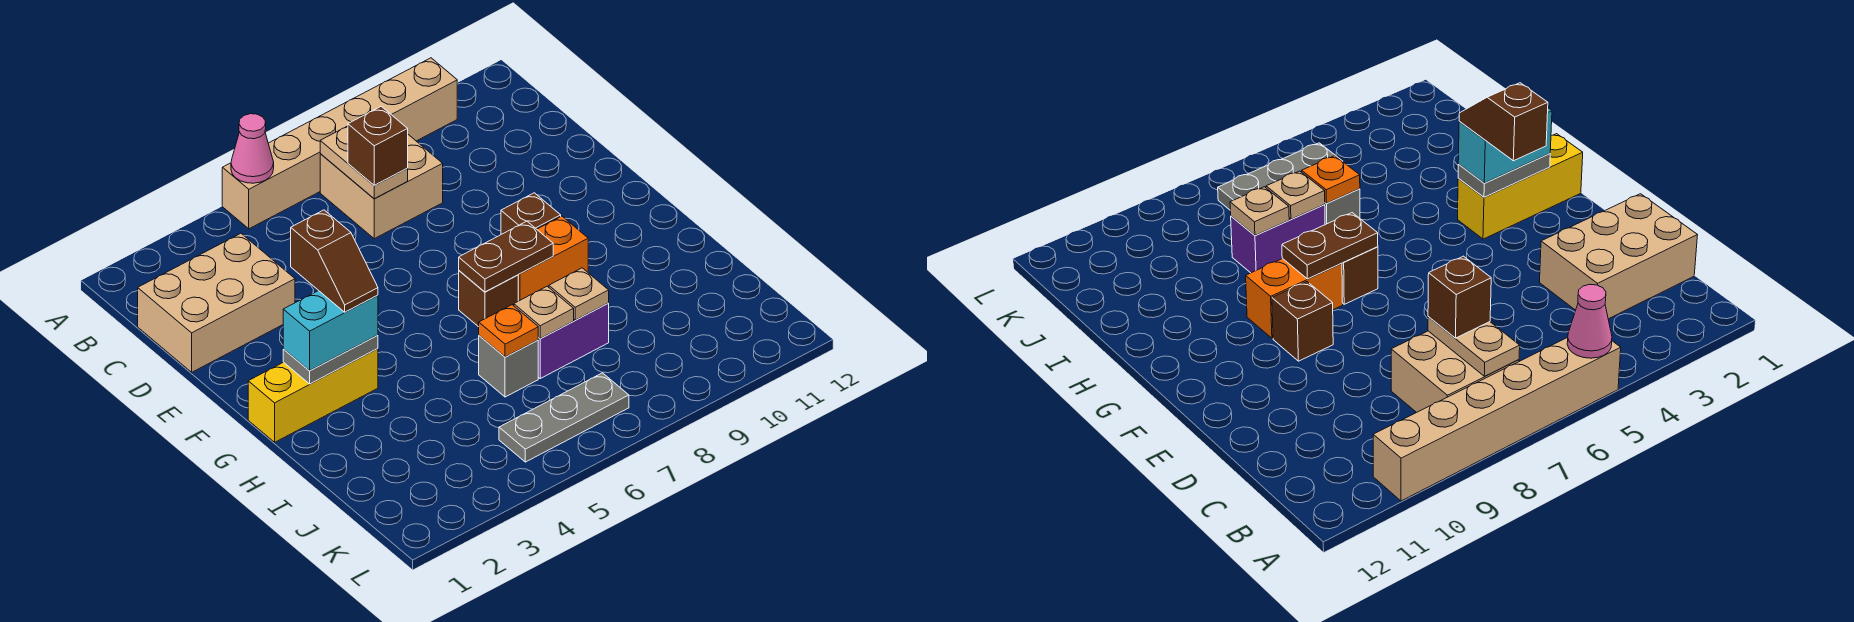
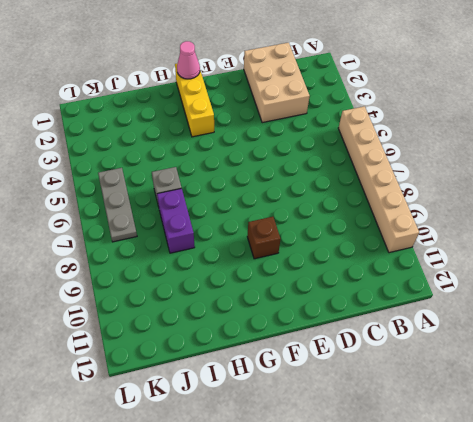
pink cone G1 level 2 -> pink cone A5 level 2
none -> tan brick B7:C8 level 1
none -> brown brick G7 level 1
none -> orange brick G8:G9 level 1

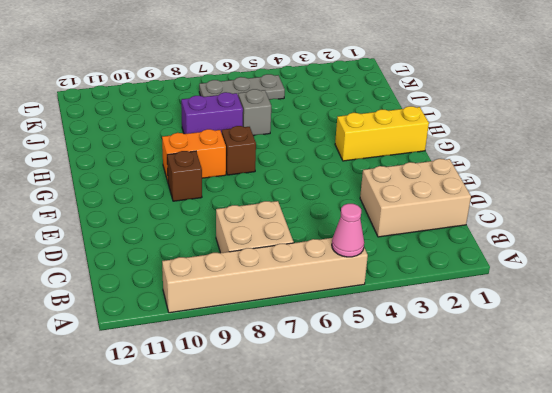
none -> tan plate B7:C7 level 2
none -> grey plate G2:G3 level 2
none -> brown plate G7:G8 level 2

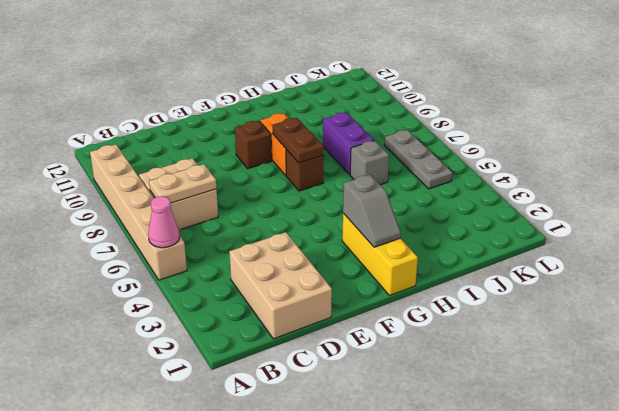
grey slope G2:G3 level 2 top 3 -> grey plate G2:G3 level 2
none -> orange plate I6 level 2
none -> tan plate I7 level 2
none -> tan plate I8 level 2

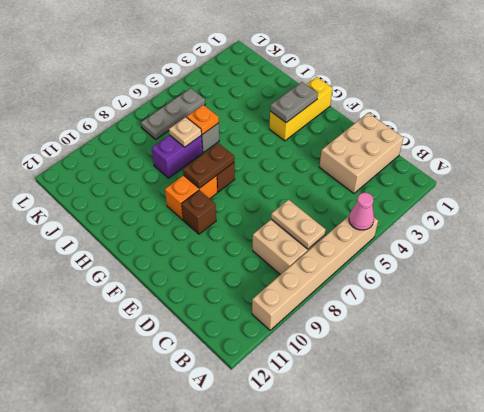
none -> tan plate I8 level 2
none -> brown brick C7 level 3
none -> cyan brick G2:G3 level 3

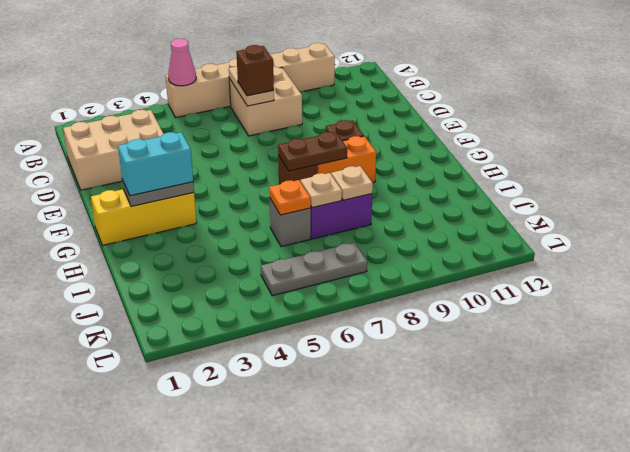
none -> brown slope F3:G3 level 4 top F

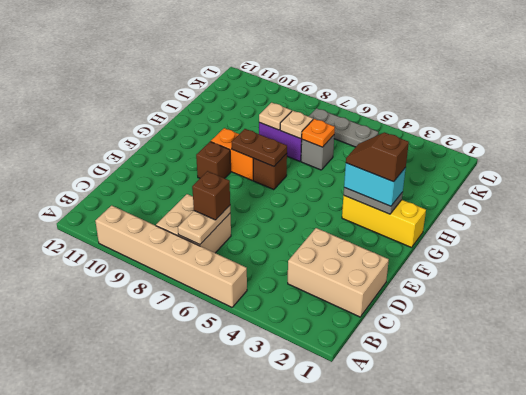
brown slope G2:G3 level 4 top 2 -> brown slope F3:G3 level 4 top F
none -> pink cone A5 level 2

